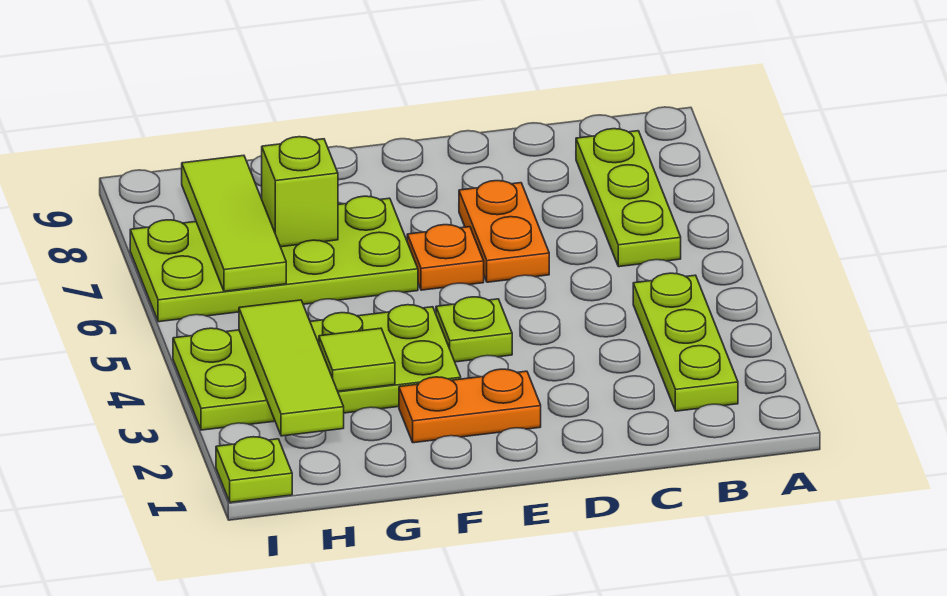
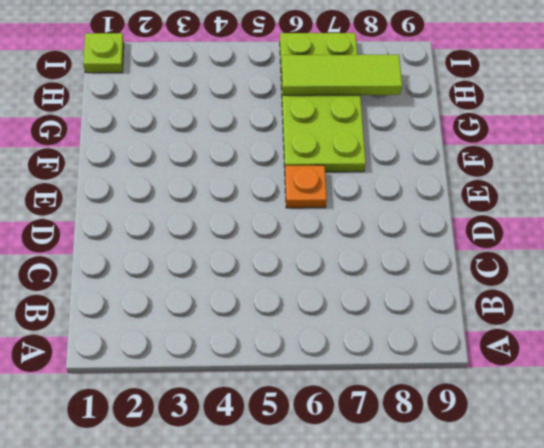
none -> lime plate B2:B4 level 1
none -> lime plate B6:B8 level 1
none -> orange plate D6:D7 level 1

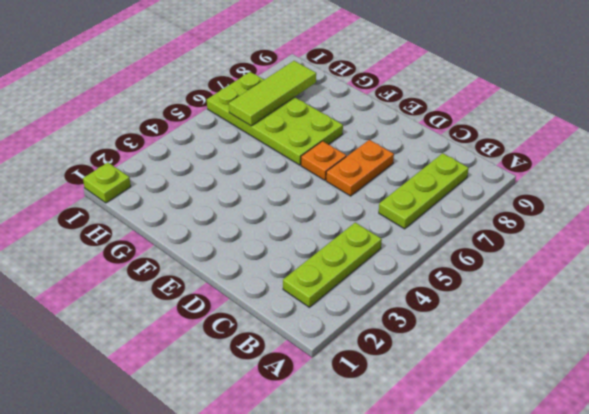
none -> orange plate E2:F2 level 1
none -> lime plate E4 level 1
none -> lime plate F3:I4 level 1

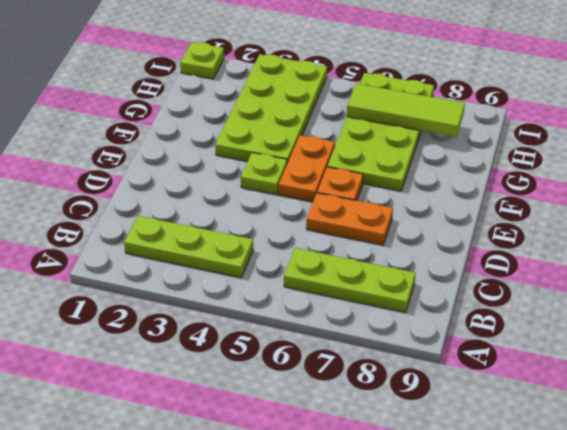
orange plate E5:F5 level 1 -> orange plate E2:F2 level 1
none -> lime tile G3 level 2
none -> lime brick G7 level 2
none -> lime tile H2:H4 level 2

